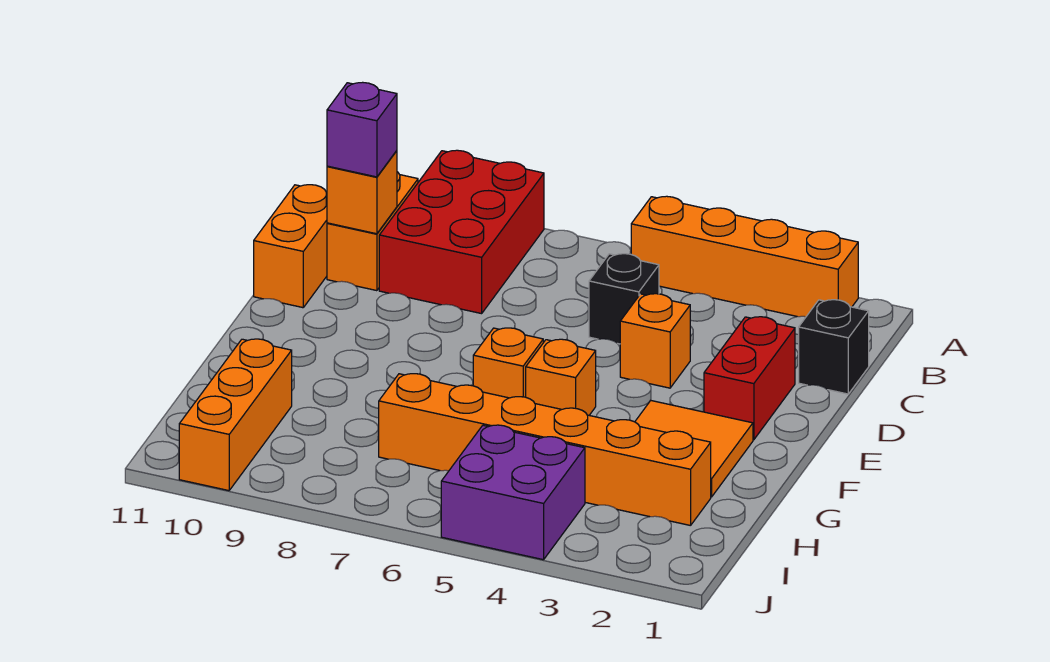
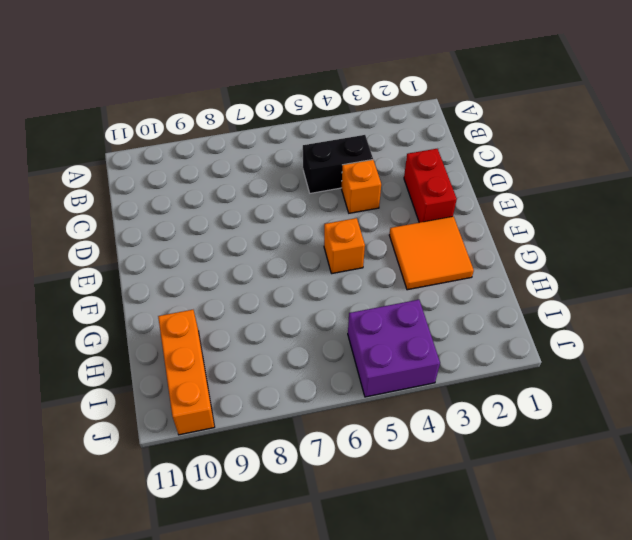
black brick C4:C5 level 1 -> black brick C5 level 1
none -> orange brick A2:A5 level 1
none -> red brick A8:C9 level 1
none -> orange brick B10:C10 level 1

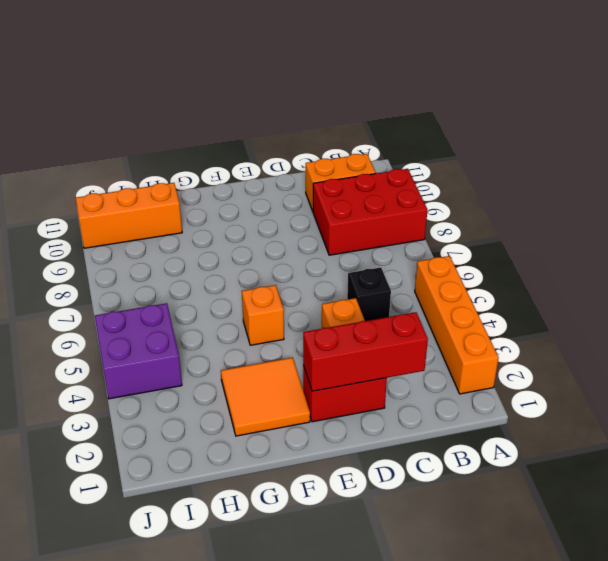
red brick C2:E2 level 2 -> none
none -> black brick C1 level 1
none -> orange brick C11:D11 level 1
none -> orange brick F6 level 1

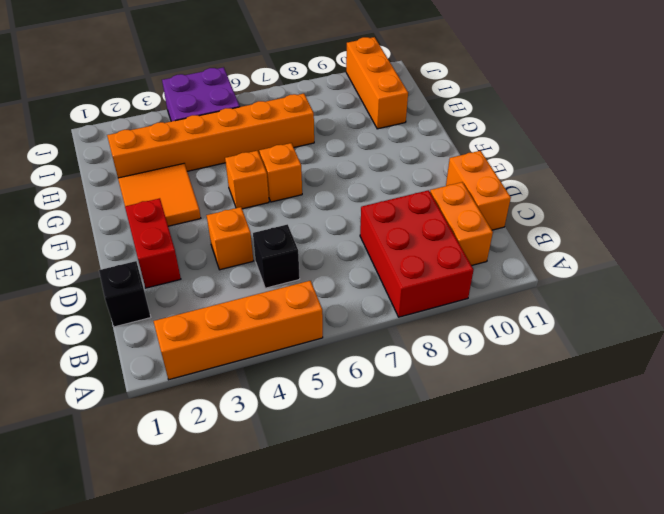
none -> orange brick C10 level 2
none -> purple brick C10 level 3

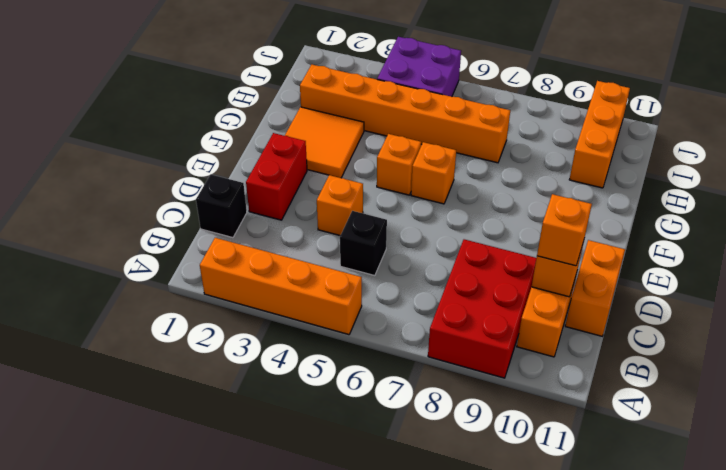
orange brick C10 level 3 -> purple brick C10 level 3

